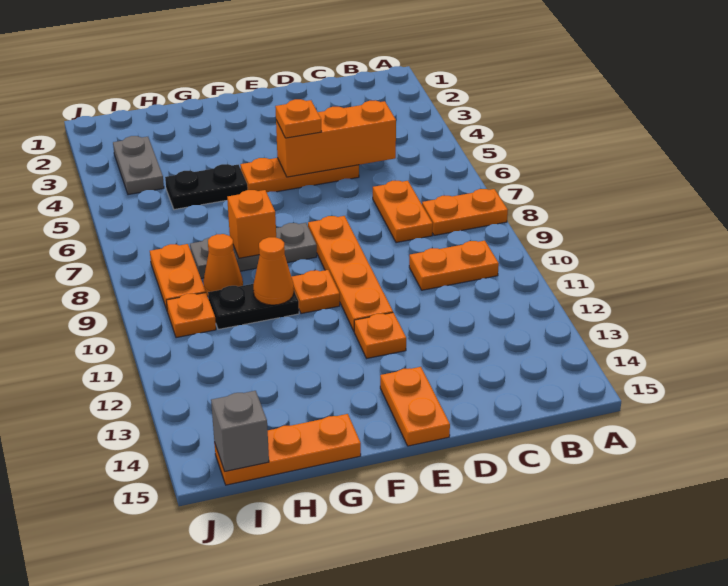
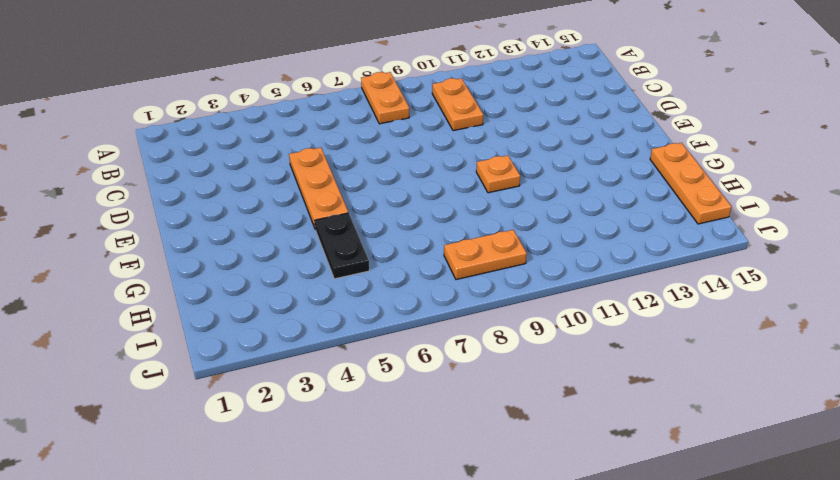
none -> orange plate C7:C8 level 1
none -> orange plate E8:E11 level 1
none -> orange plate E12 level 1

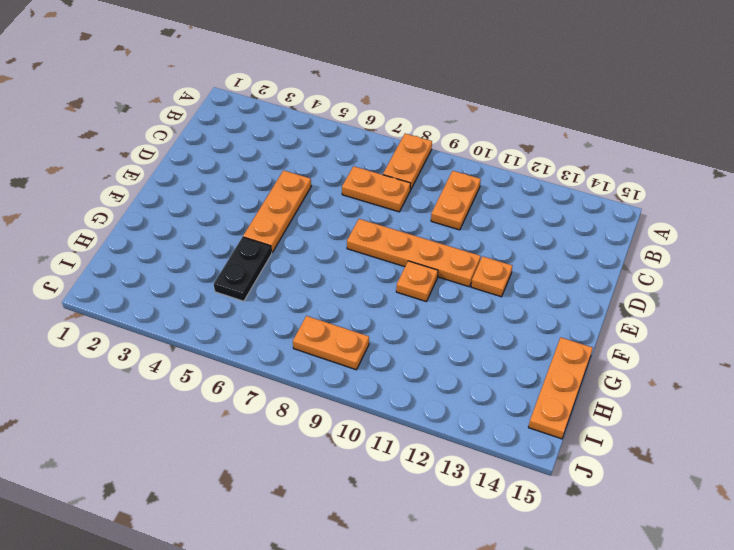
none -> orange plate E14:E15 level 1
none -> grey plate F8:H8 level 1
none -> black plate G10:H10 level 1

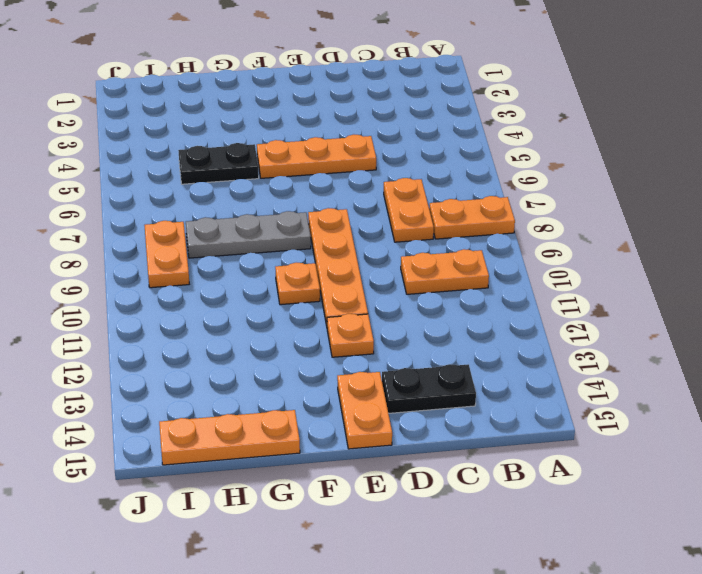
black plate C14:D14 level 1 -> black plate G10:H10 level 1
none -> orange cone H9 level 1
none -> grey plate I3:I4 level 1
none -> orange plate I10 level 1

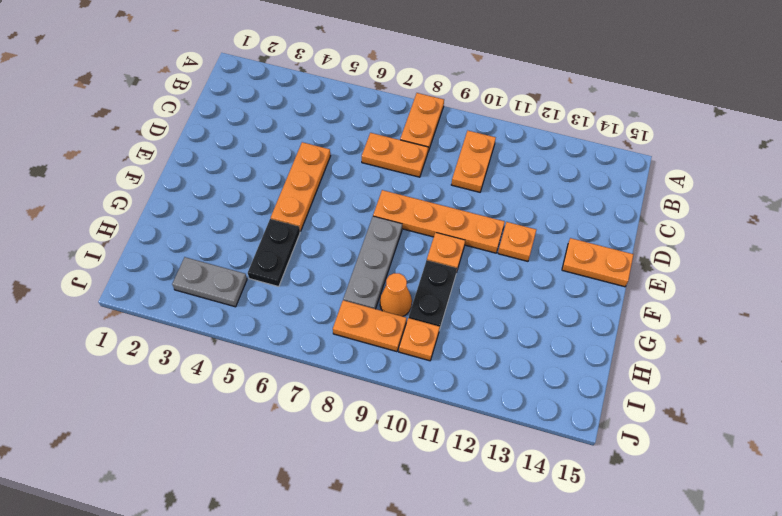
none -> orange plate G15:I15 level 1
none -> orange brick C5:E5 level 2
none -> orange brick G8 level 2

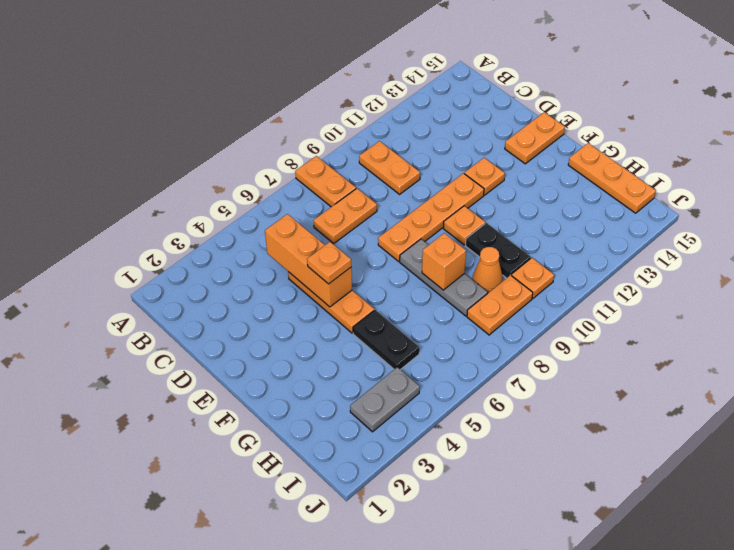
none -> orange cone G10 level 2
none -> grey brick I15 level 2

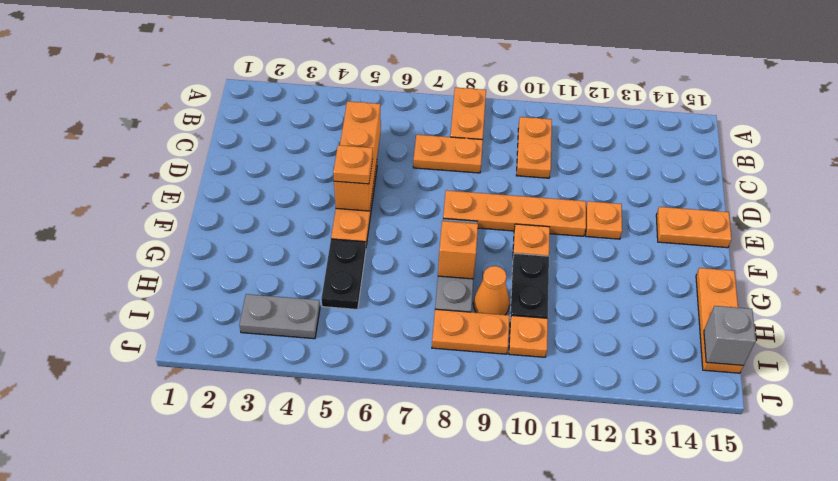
none -> orange cone G10 level 2

